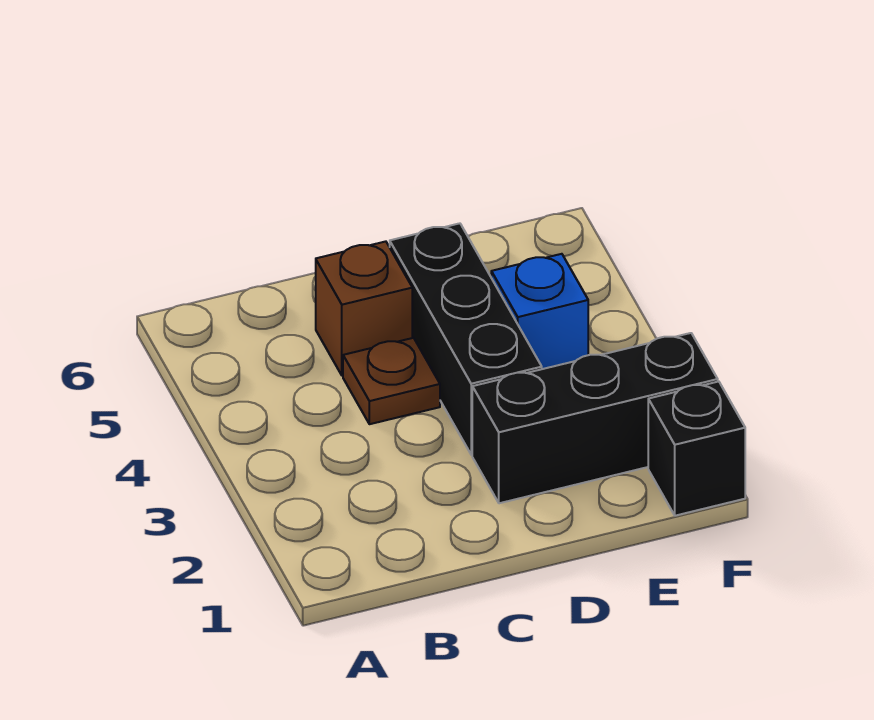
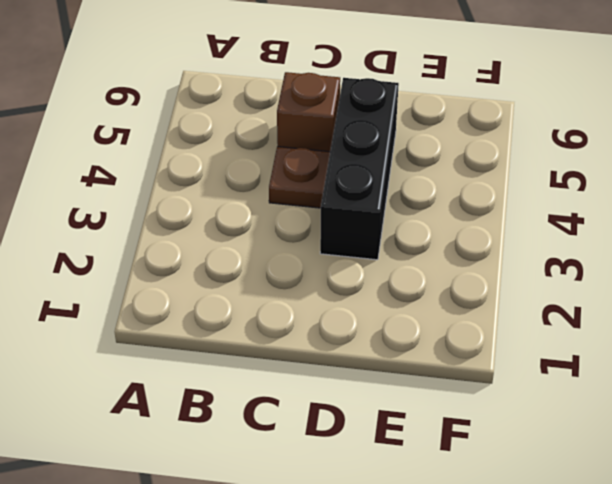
none -> black brick D2:F2 level 1
none -> blue brick E4 level 1

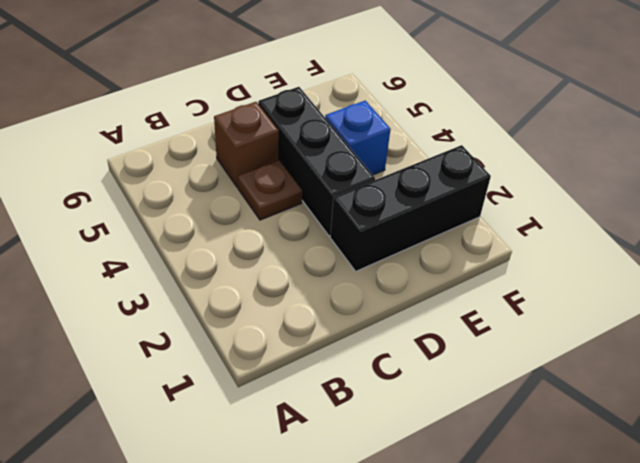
none -> black brick F1 level 1

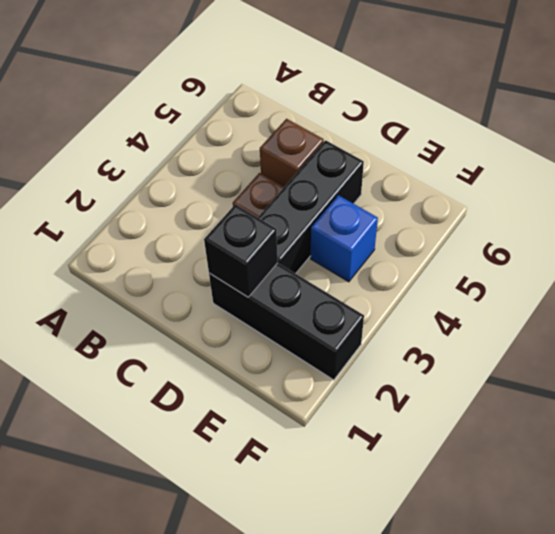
black brick D2 level 2 -> black brick F1 level 1

